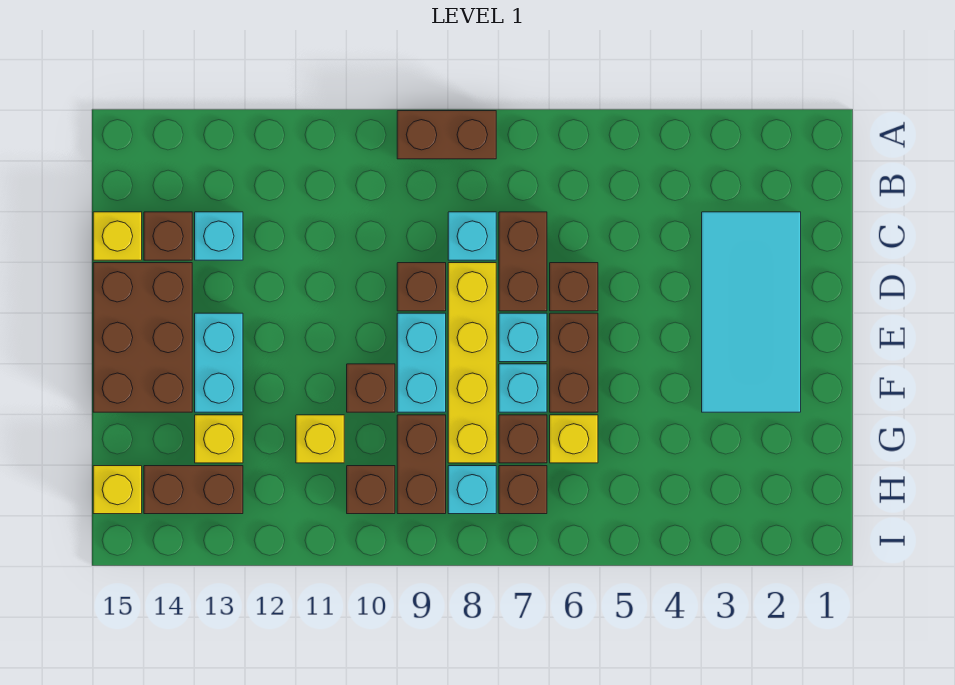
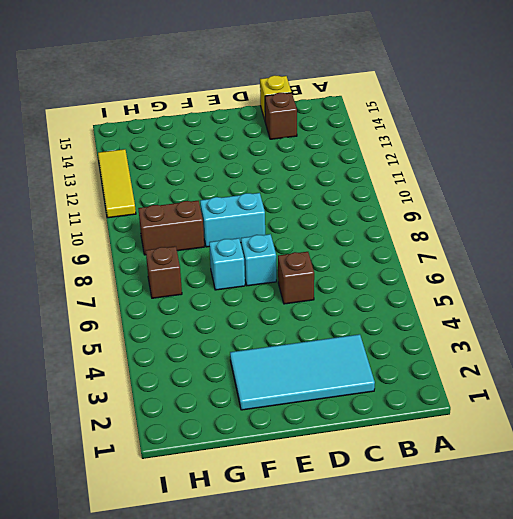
yellow tile I11:I13 level 1 -> none
none -> brown brick A8:A9 level 1
none -> brown brick C7:D7 level 1
none -> cyan brick C8 level 1

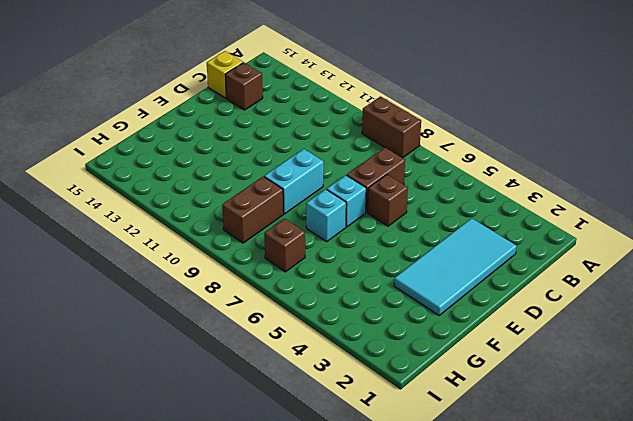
none -> cyan brick C8 level 1
none -> cyan brick C13 level 1
none -> yellow brick D8:G8 level 1

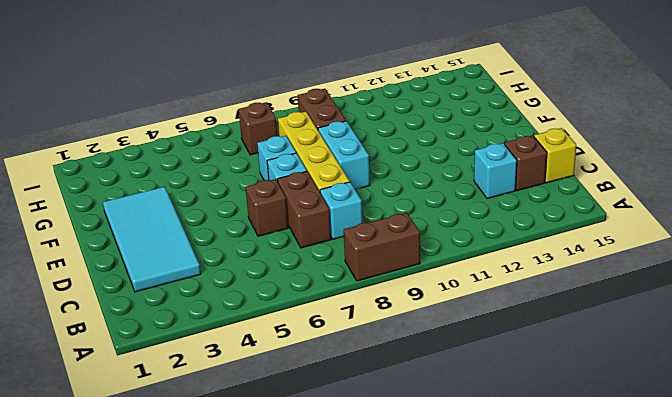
none -> brown brick D9 level 1
none -> brown brick D14:F15 level 1
none -> brown brick E6:F6 level 1

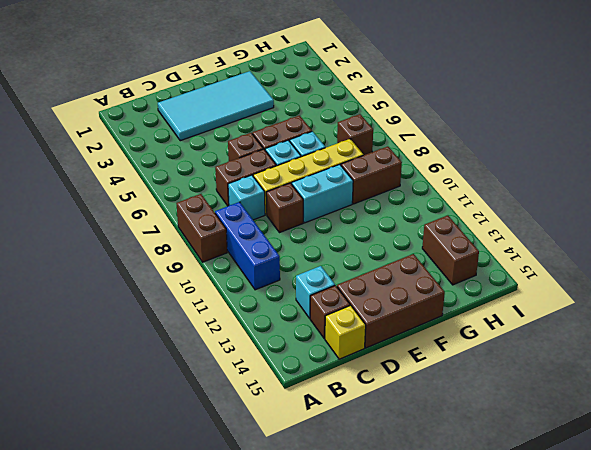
blue brick B9:B11 level 1 -> none
none -> cyan brick E13:F13 level 1
none -> brown brick F10 level 1
none -> yellow brick G6 level 1

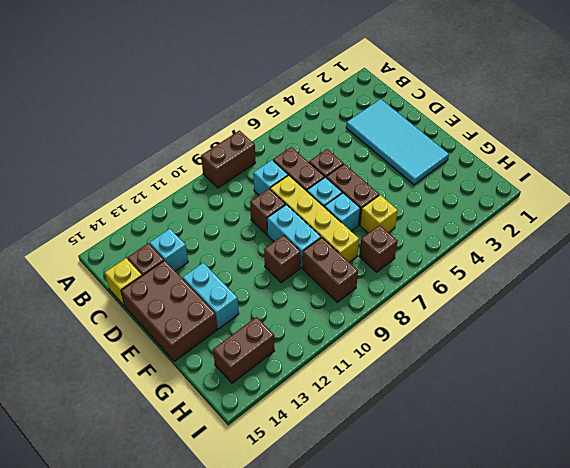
none -> brown brick G7 level 1
none -> yellow brick G11 level 1
none -> yellow brick G13 level 1

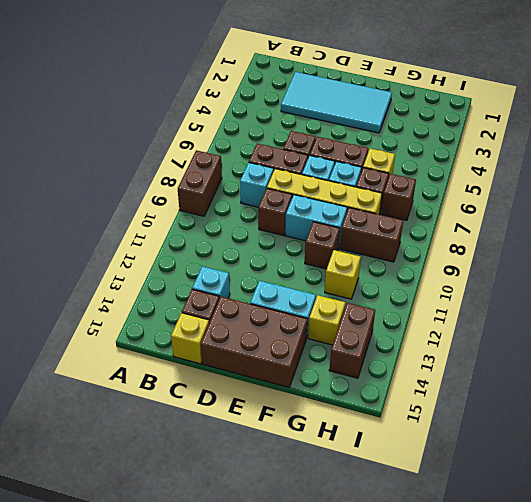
none -> cyan brick H8 level 1
none -> brown brick H10 level 1
none -> yellow brick H15 level 1

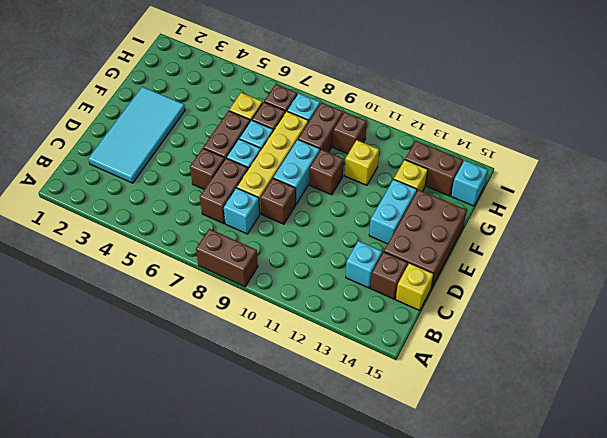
cyan brick H15 level 1 -> yellow brick H15 level 1

